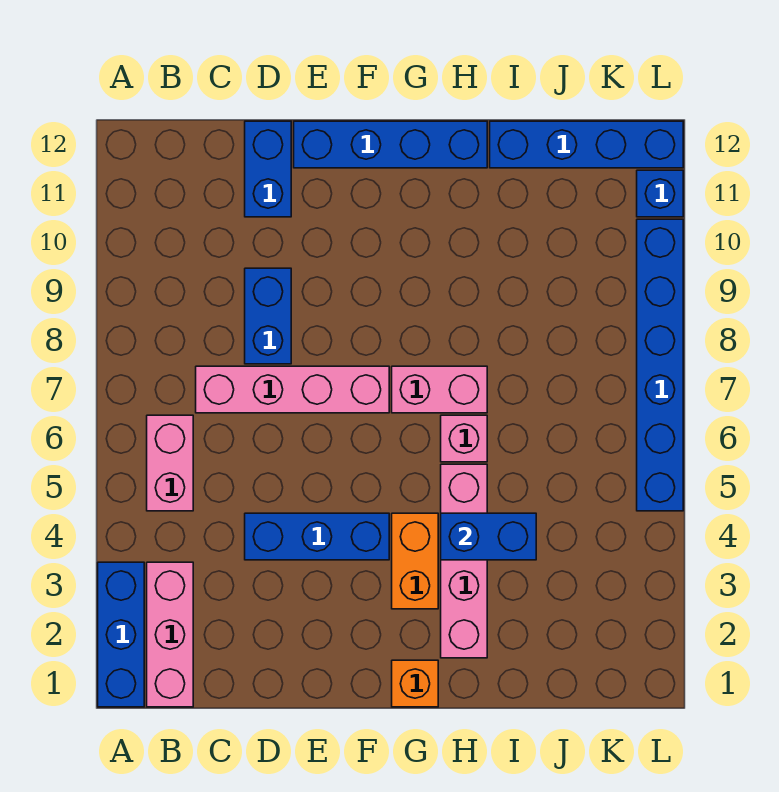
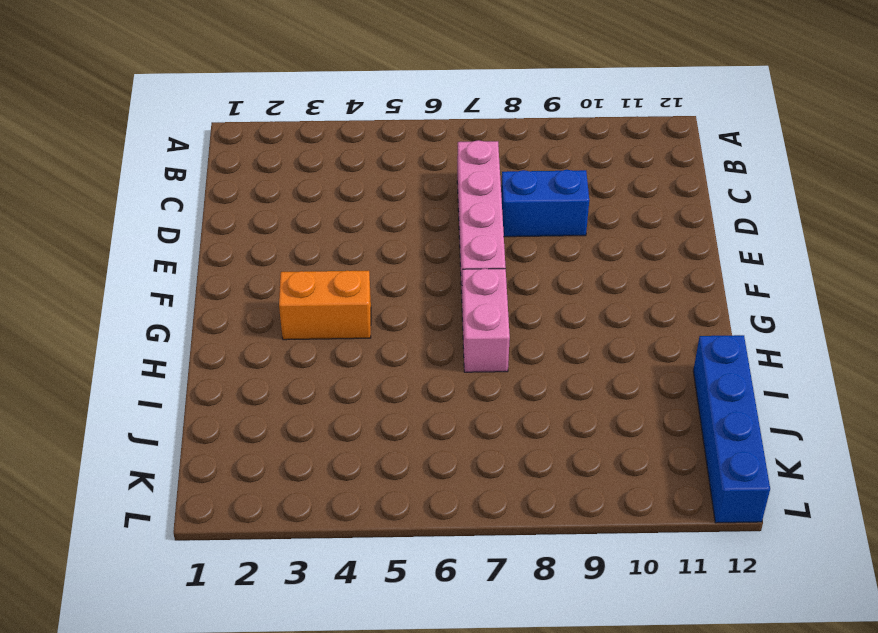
none -> blue brick A1:A3 level 1
none -> pink brick B1:B3 level 1
none -> pink brick B5:B6 level 1

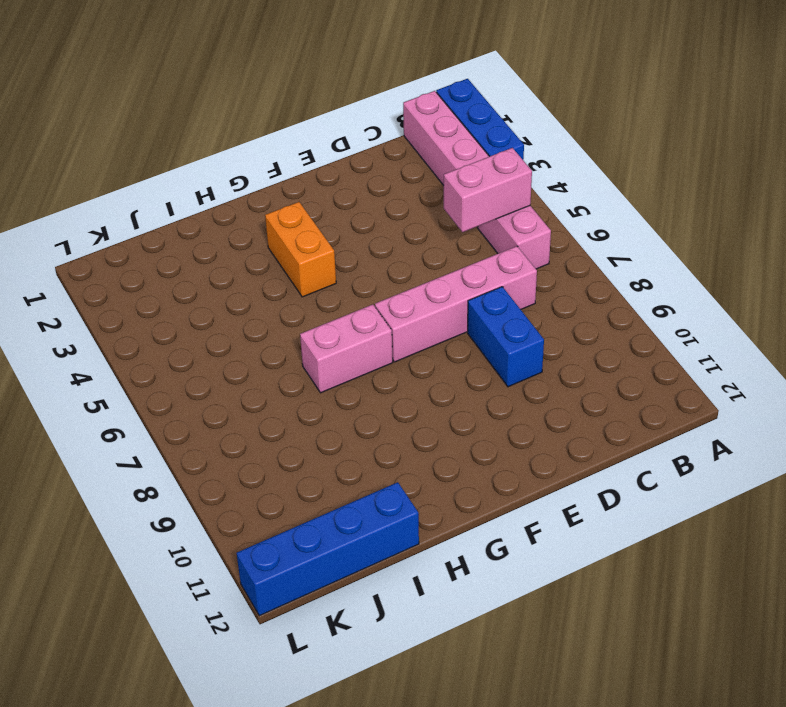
pink brick B5:C5 level 2 -> none
none -> blue brick D4:F4 level 1
none -> blue brick D11:D12 level 1
none -> blue brick E12:H12 level 1

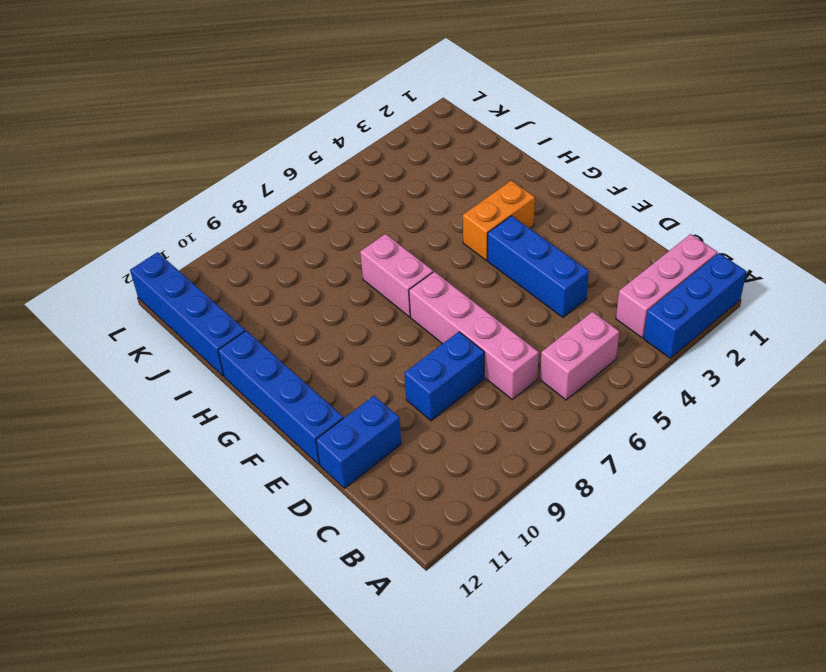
none -> orange brick G1 level 1
none -> pink brick H2:H5 level 1
none -> pink brick H6 level 1

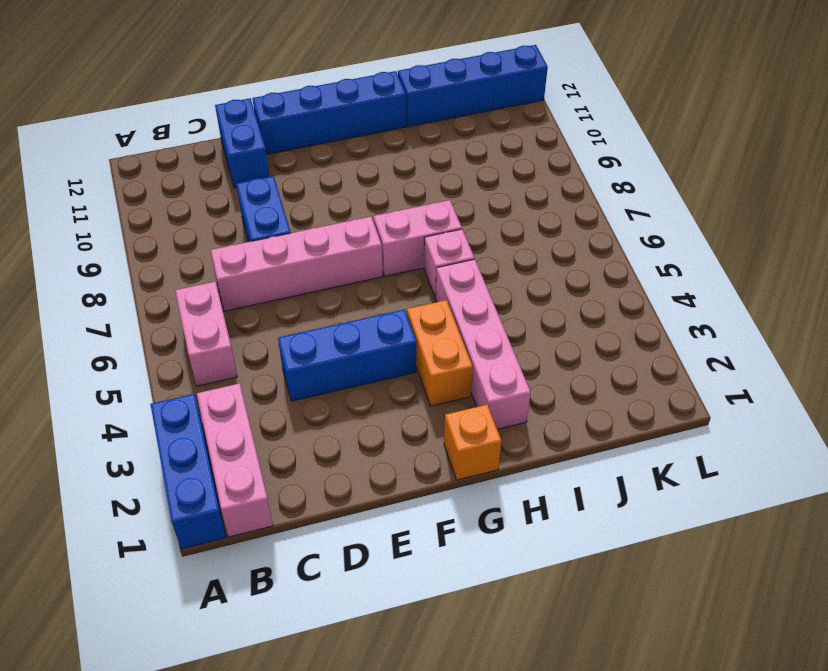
none -> blue brick L5:L10 level 1
none -> blue brick L11 level 1
none -> blue brick H4:I4 level 2

